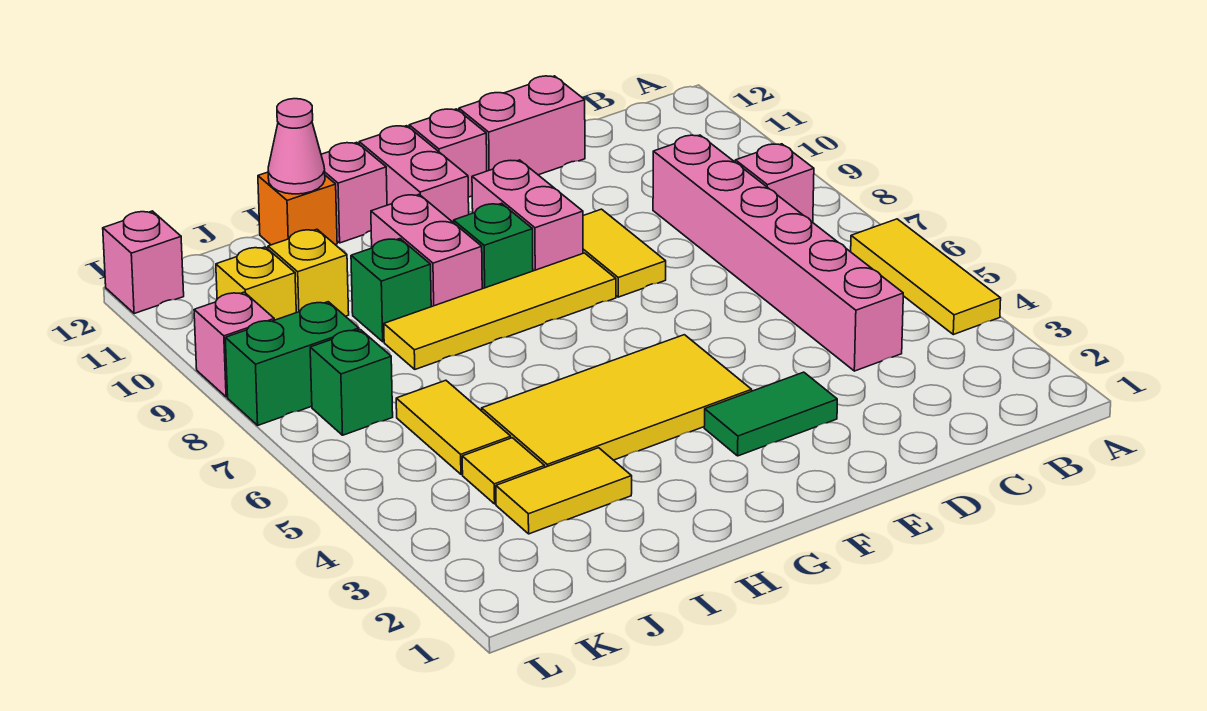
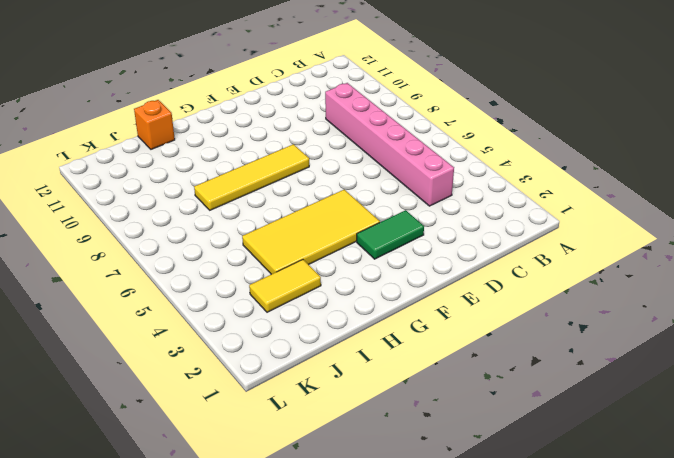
none -> yellow tile A4:A6 level 1
none -> pink brick B8 level 1
none -> pink brick D12:E12 level 1

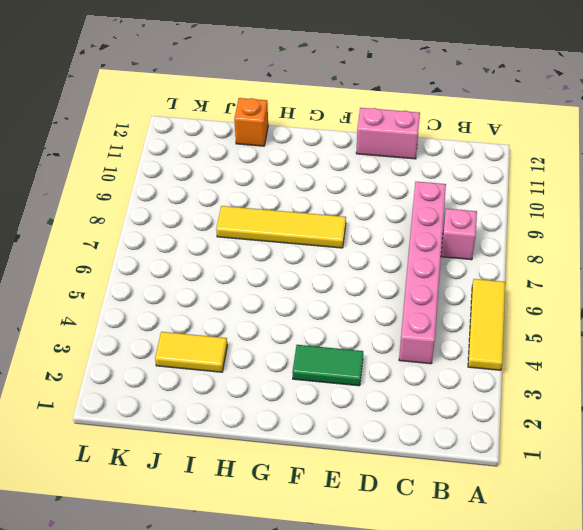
none -> yellow tile E8:E9 level 1
none -> yellow tile F4:I5 level 1
none -> pink brick F9:F10 level 1

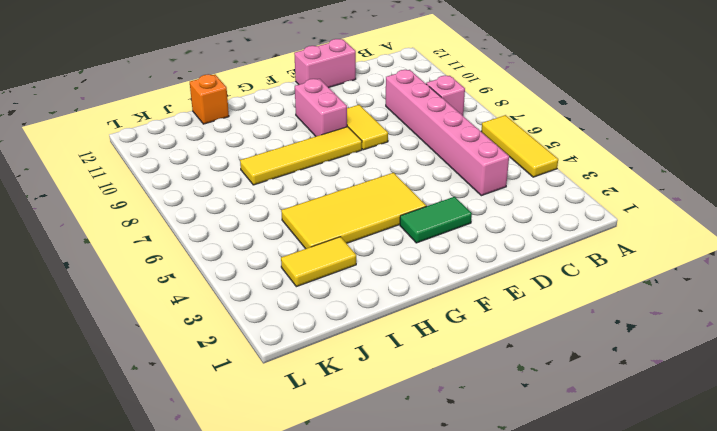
none -> pink brick F12 level 1
none -> green brick G9 level 1
none -> pink brick G11:G12 level 1

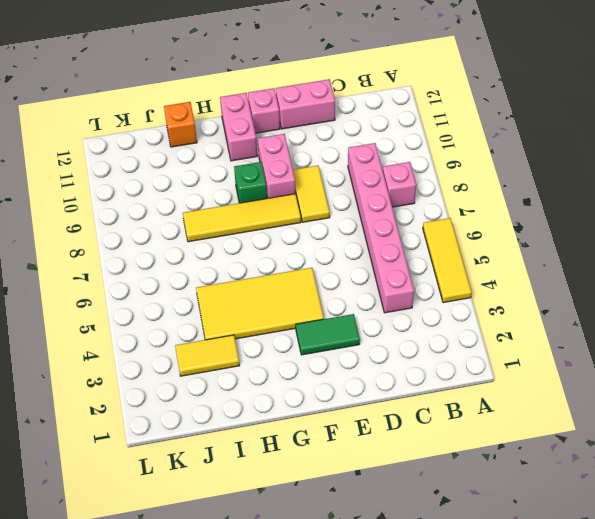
none -> pink brick H9:H10 level 1
none -> pink brick H12 level 1
none -> green brick I9 level 1

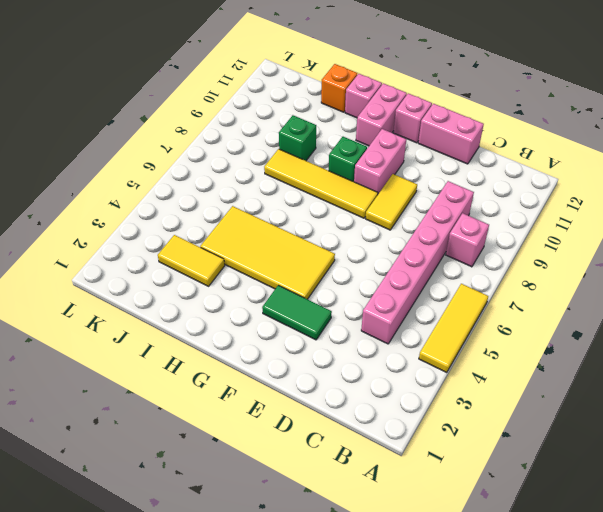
none -> pink brick H9:H10 level 1
none -> yellow tile J4 level 1
none -> yellow tile J5:J6 level 1

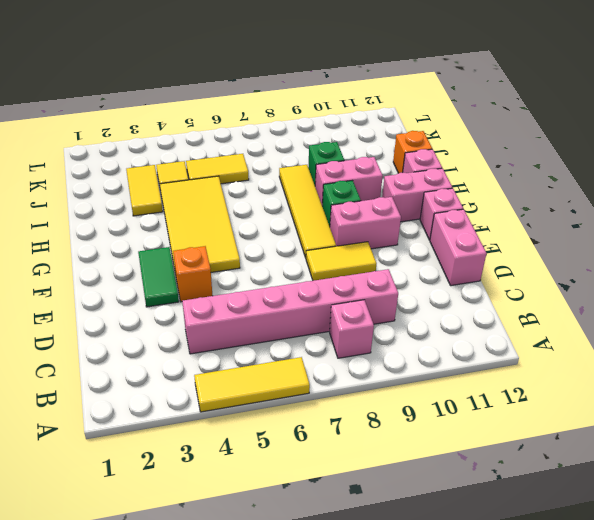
orange brick E4 level 1 -> none
none -> yellow brick J10 level 1
none -> green brick K7 level 1
none -> green brick K8:L8 level 1

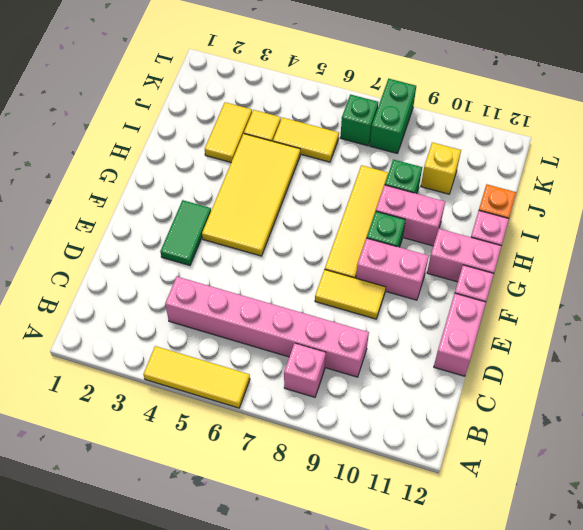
none -> yellow brick K10 level 1
none -> pink brick L9 level 1
none -> pink brick L12 level 1

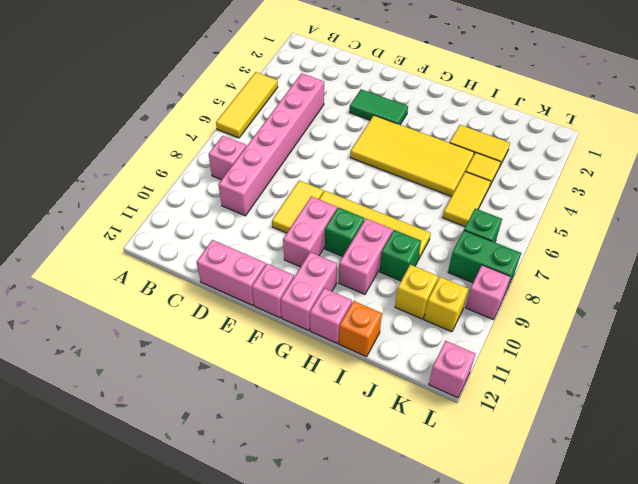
none -> pink cone I12 level 2

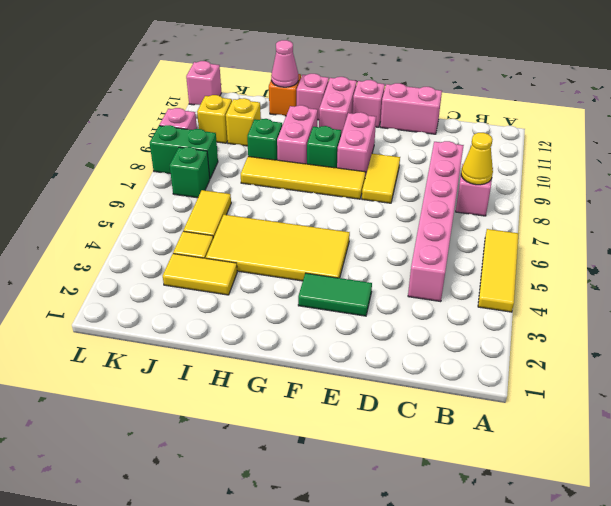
yellow cone B8 level 2 -> none

